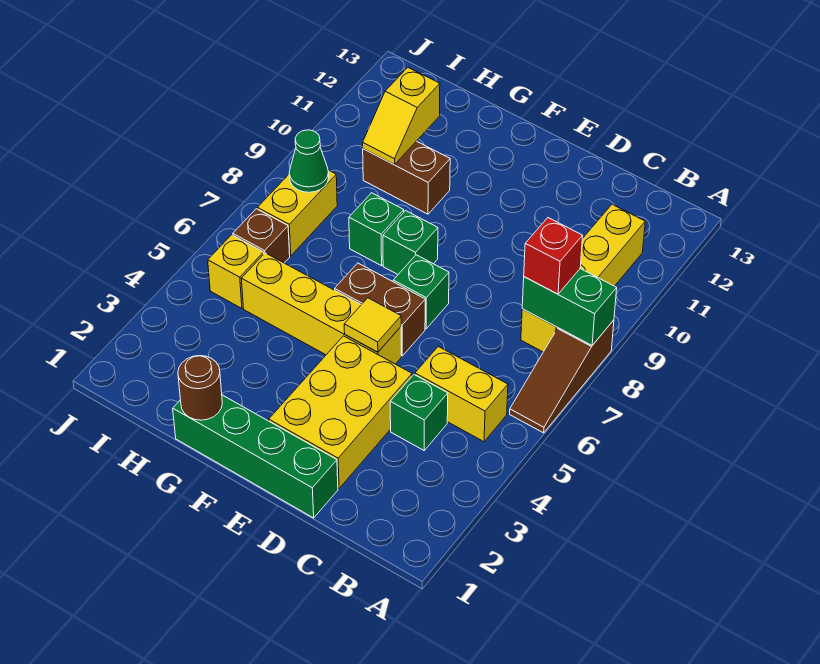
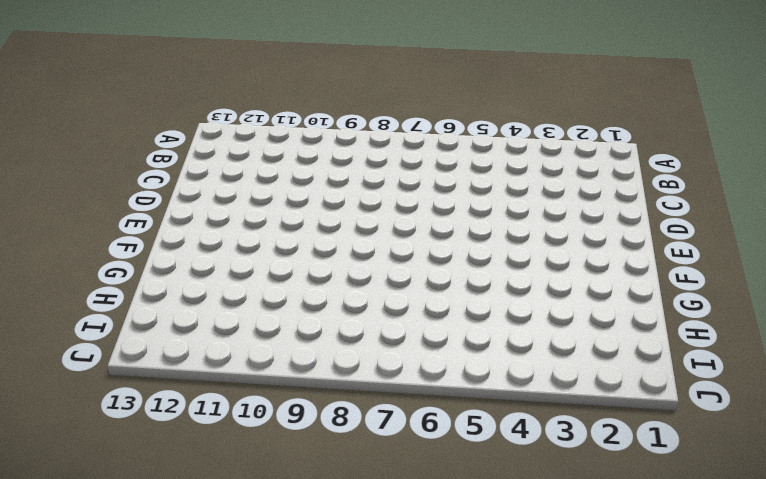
none -> brown slope A6:A8 level 1 top 8
none -> yellow brick B5:C5 level 1
none -> yellow brick B8:B11 level 1

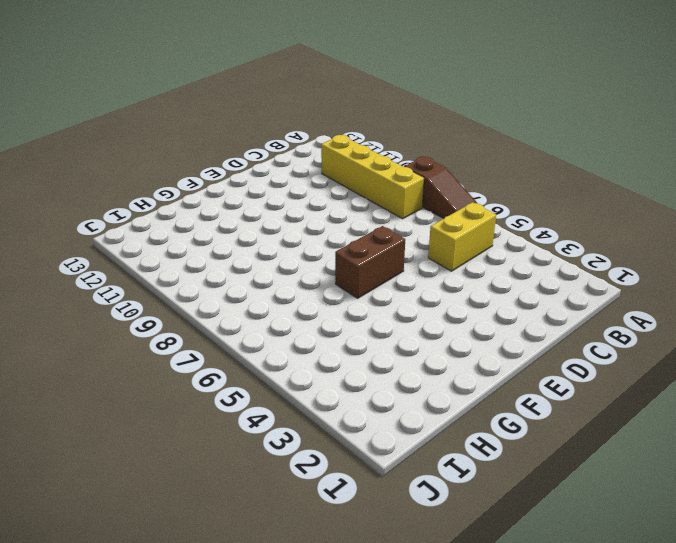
none -> green brick C4 level 1
none -> green brick D1:G1 level 1
none -> yellow brick D2:E4 level 1

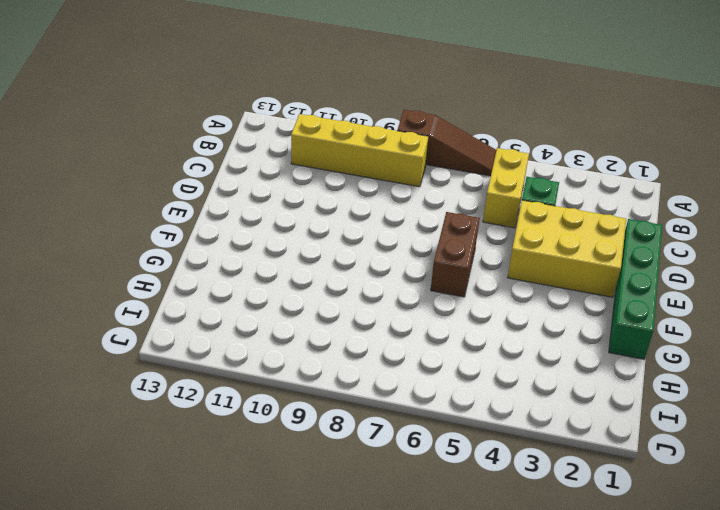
none -> yellow brick E5:H5 level 1
none -> green brick E7 level 1
none -> green brick F8 level 1

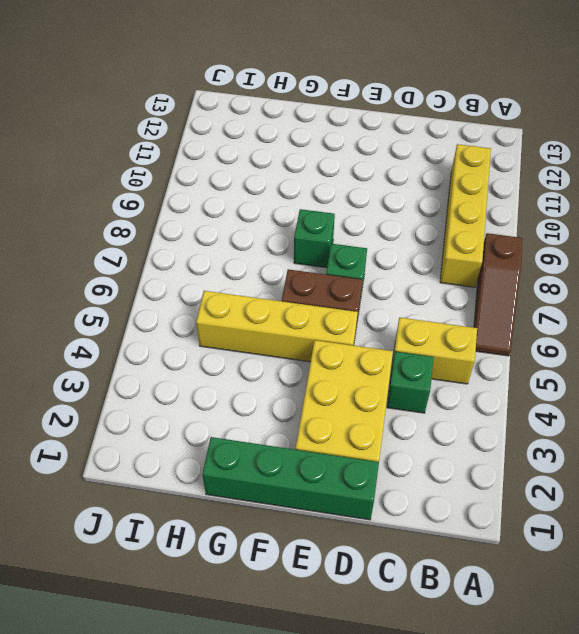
none -> green brick G8 level 1
none -> brown brick G10:H10 level 1
none -> yellow brick I5 level 1

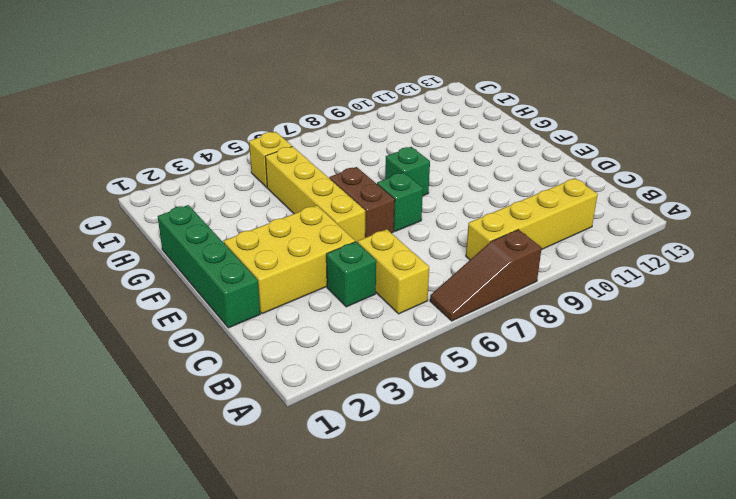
none -> green brick G8 level 1
none -> brown brick G10:H10 level 1
none -> brown brick I6 level 1

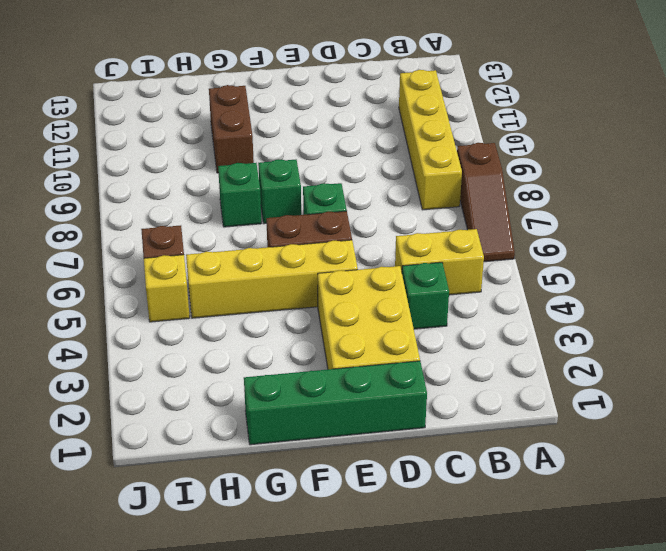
brown brick G10:G11 level 1 -> brown brick G10:H10 level 1
none -> yellow brick I7:I8 level 1
none -> green brick A8:B8 level 2
none -> yellow tile E5 level 2

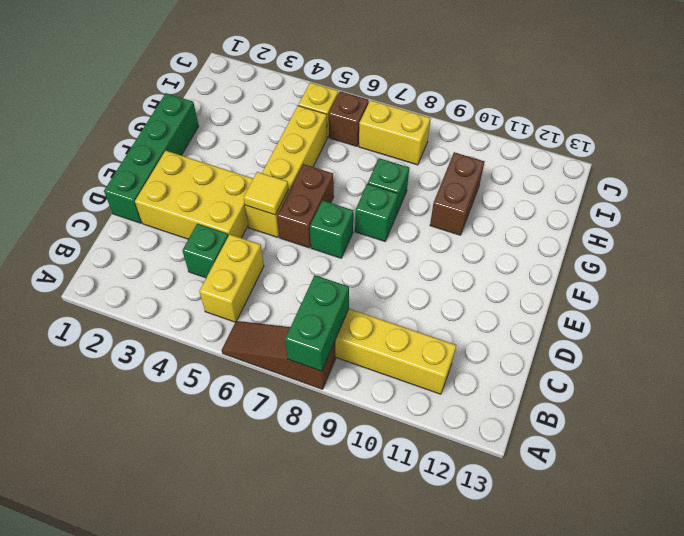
none -> brown round brick G1 level 2
none -> yellow slope H10:H11 level 2 top 11
none -> green cone I8 level 2

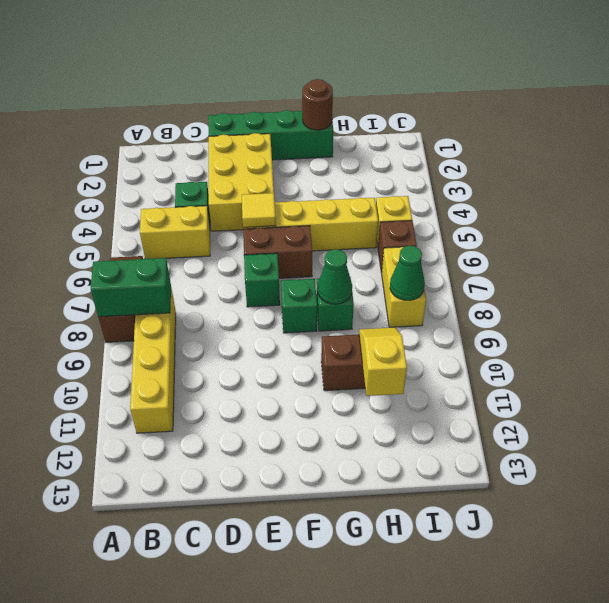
green cone G8 level 2 -> none
none -> red brick B8 level 3

